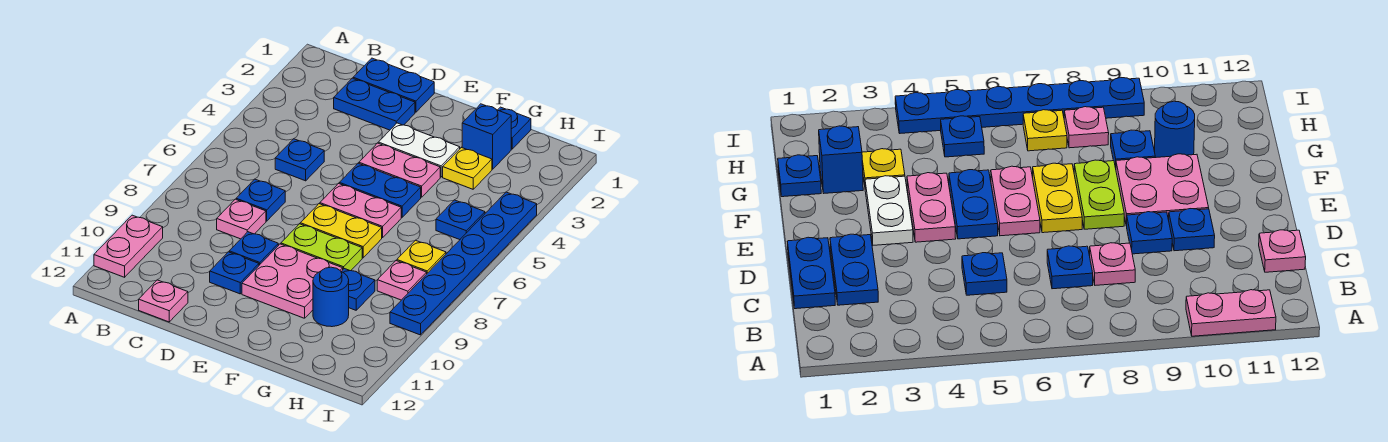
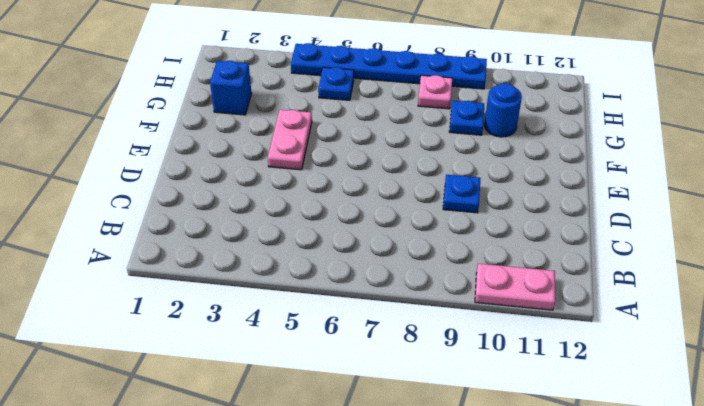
none -> blue plate C1:D1 level 1
none -> blue plate C2:D2 level 1
none -> blue plate C5 level 1

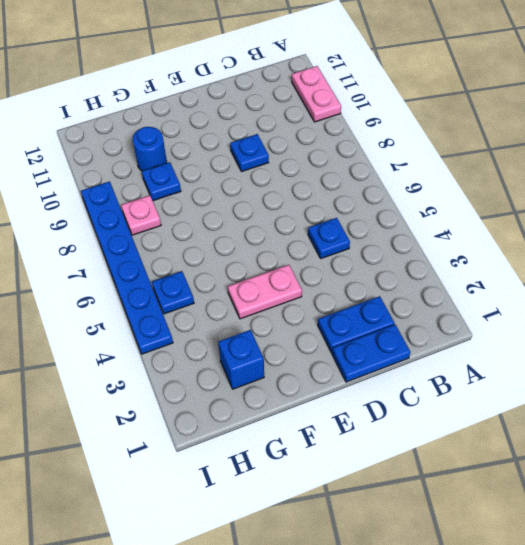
none -> blue plate C7 level 1
none -> pink plate C8 level 1
none -> pink plate C12 level 1

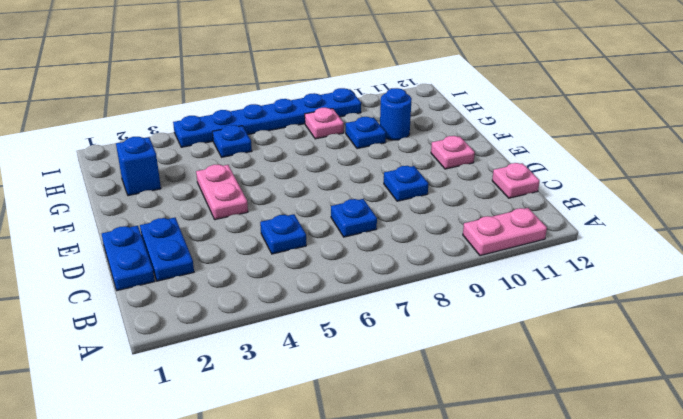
pink plate E11 level 1 -> pink plate C8 level 1
none -> blue plate D10 level 1
none -> white plate E3:F3 level 1
none -> blue plate E5:F5 level 1

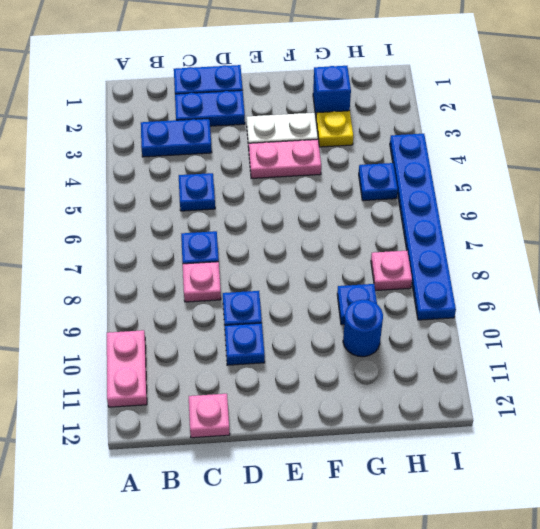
blue plate B3:C3 level 1 -> blue plate E5:F5 level 1
none -> pink plate E6:F6 level 1
none -> yellow plate E7:F7 level 1
none -> lime plate E8:F8 level 1

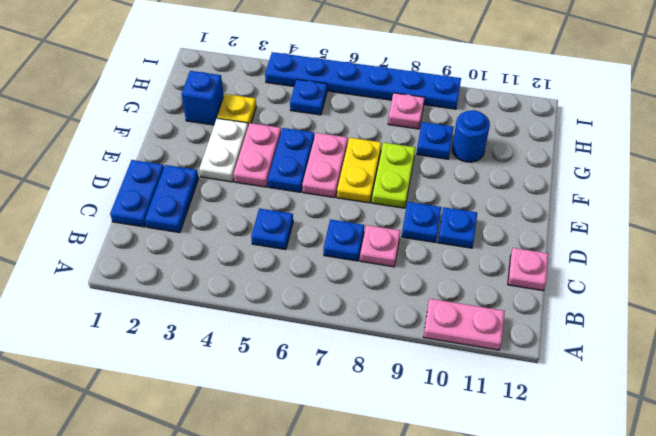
none -> pink plate E9:F10 level 1
none -> blue plate G1 level 1
none -> yellow plate H7 level 1

